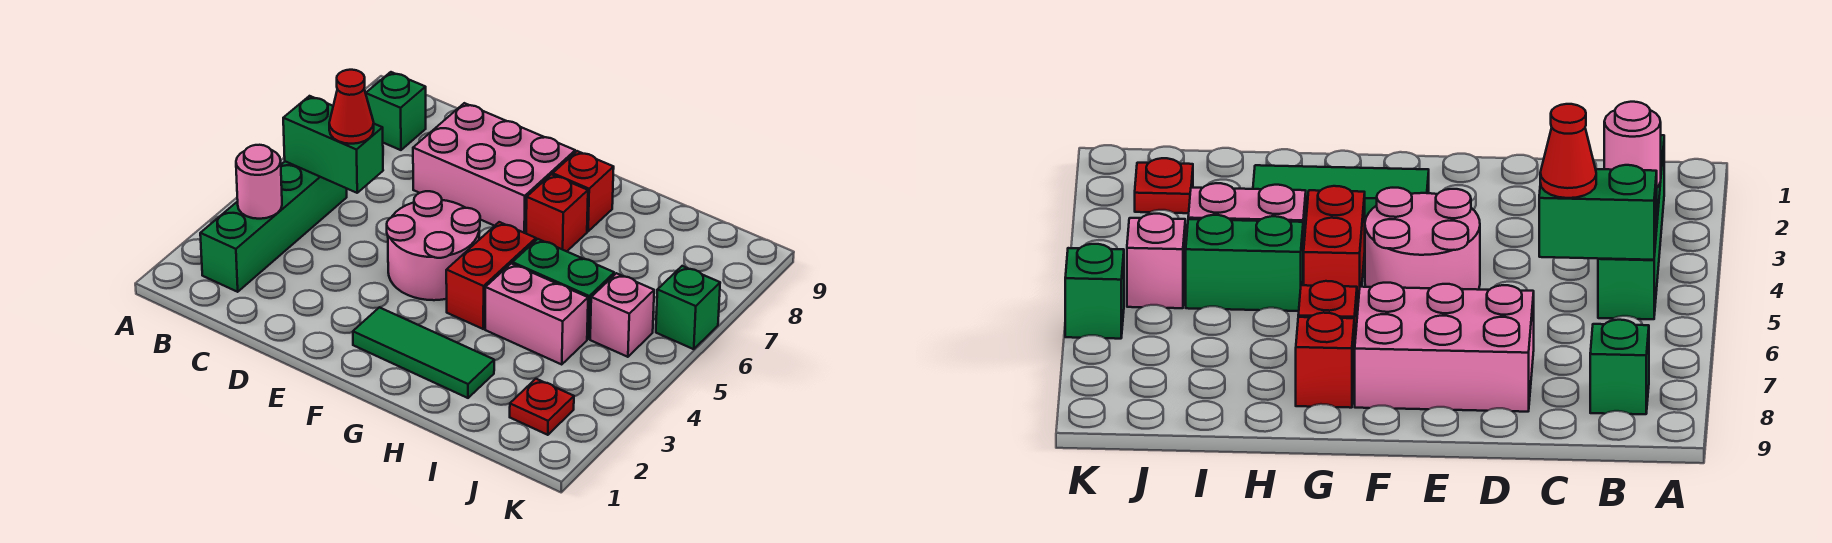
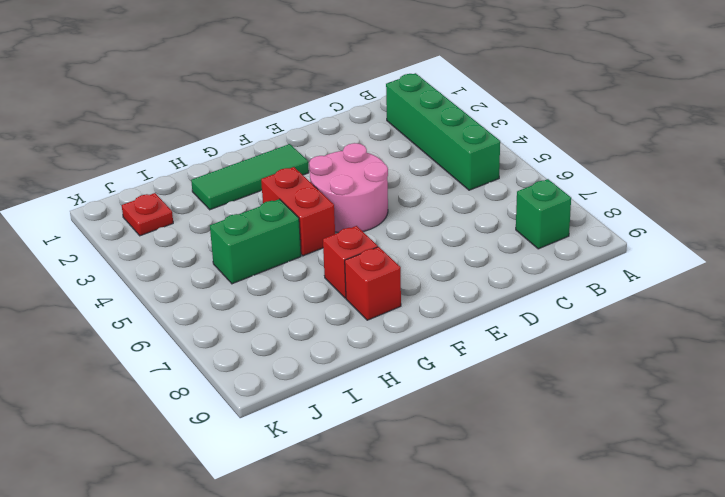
none -> pink brick D7:F8 level 1
none -> pink brick H4:I4 level 1
none -> pink brick J5 level 1

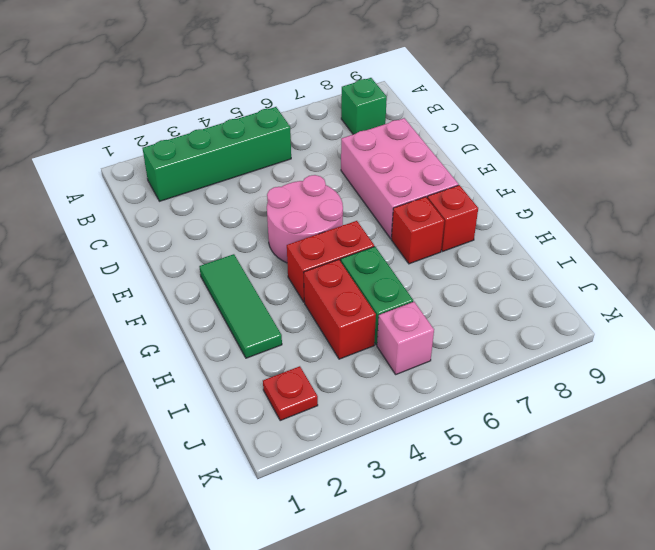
red brick H4:I4 level 1 -> pink brick H4:I4 level 1
none -> green brick K6 level 1
none -> pink round brick B3 level 2
none -> green brick B5:C5 level 2

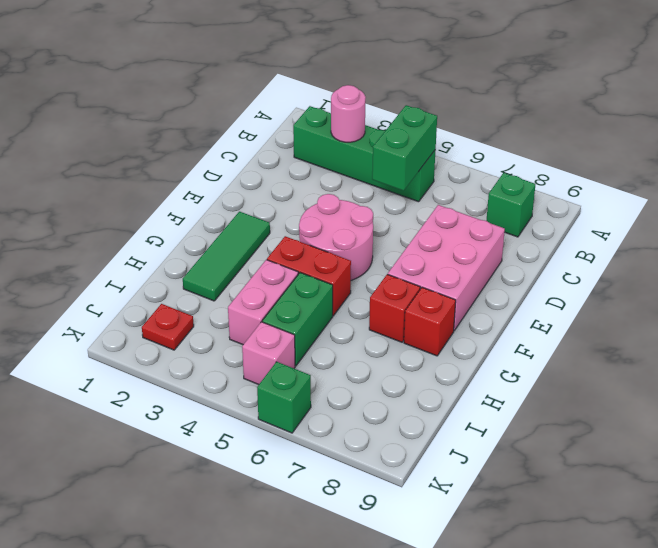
none -> red cone C5 level 3

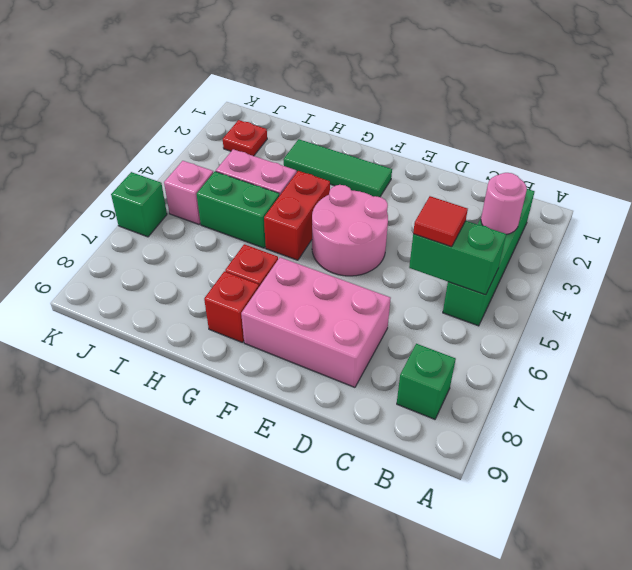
red tile C5 level 3 -> red cone C5 level 3

